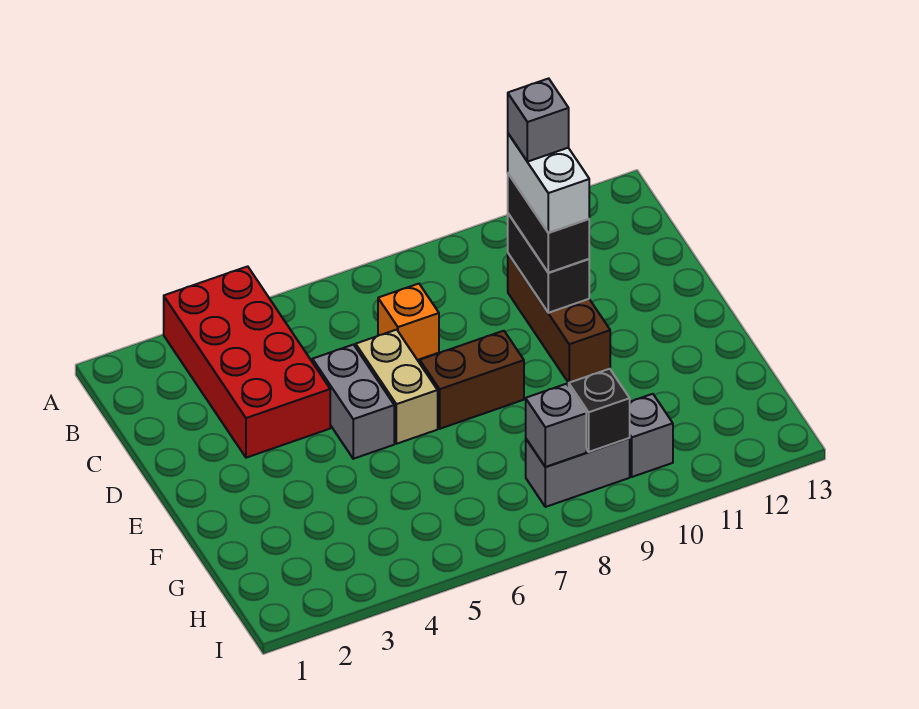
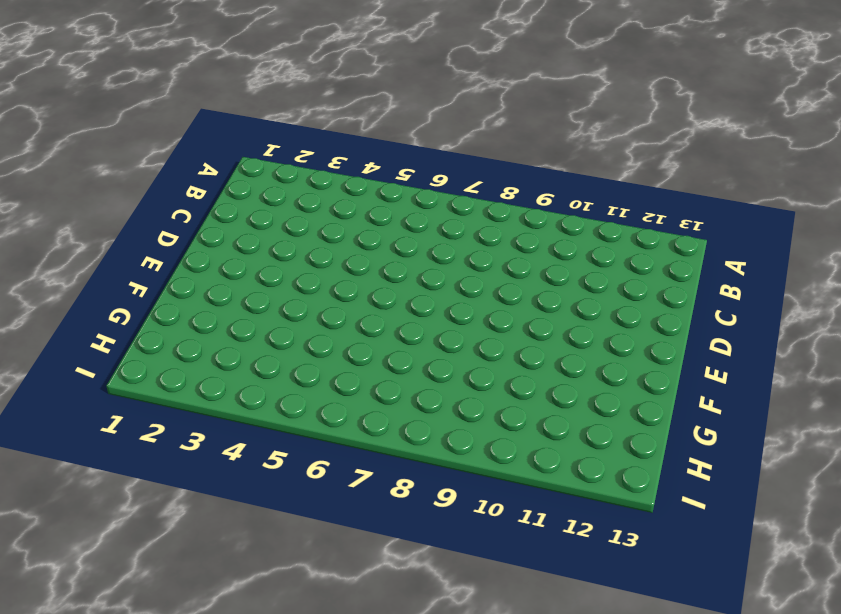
none -> red brick A3:D4 level 1
none -> orange brick C7 level 1
none -> brown brick C10:E10 level 1

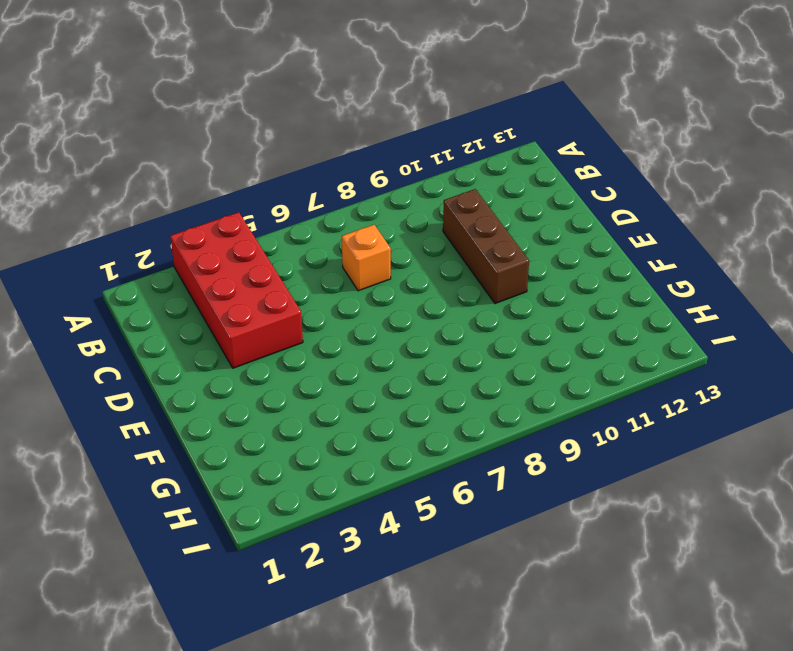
none -> grey brick D5:E5 level 1
none -> tan brick D6:E6 level 1
none -> brown brick E7:E8 level 1

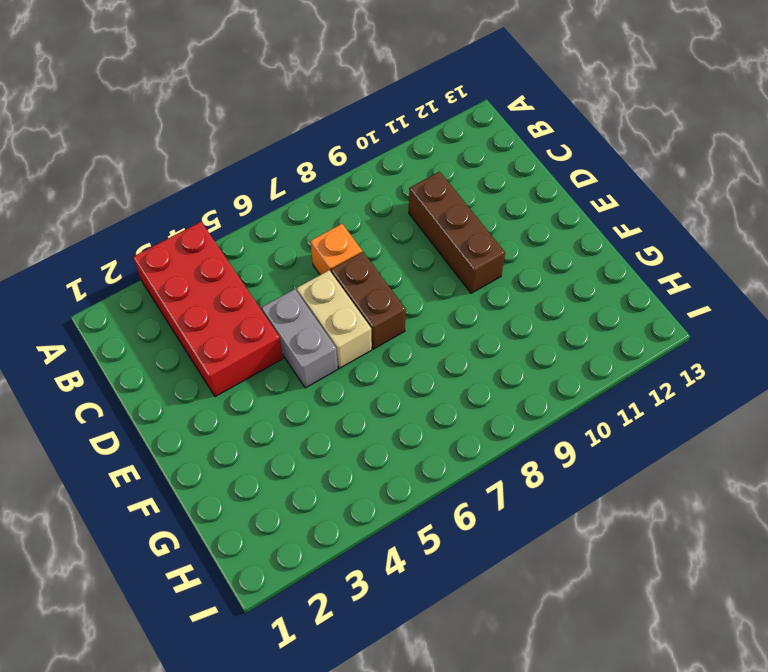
brown brick D7:E7 level 1 -> brown brick E7:E8 level 1
none -> grey brick H8:H9 level 1
none -> grey brick H10 level 1
none -> black brick C10:D10 level 2

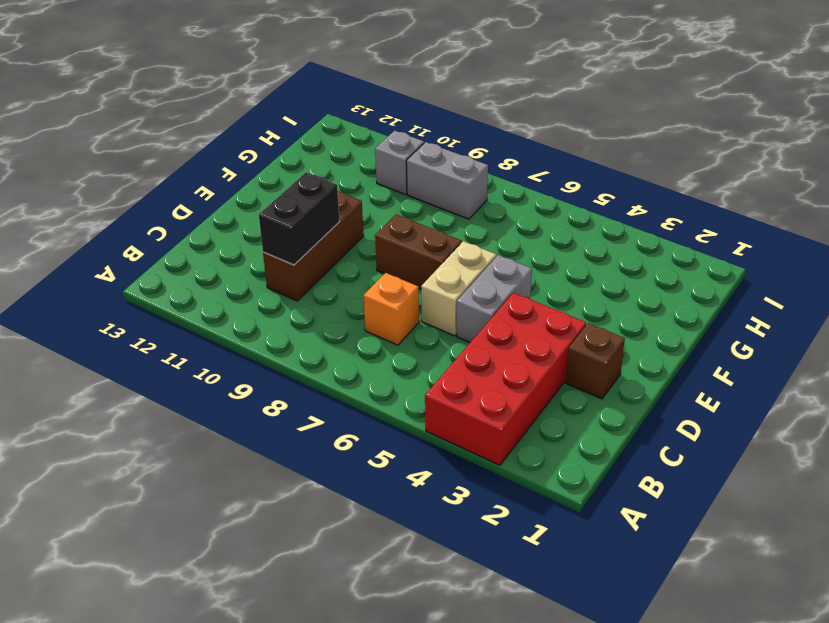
brown brick D2 level 1 -> none
none -> grey brick H8 level 2
none -> black brick H9 level 2
none -> black brick C10:D10 level 3

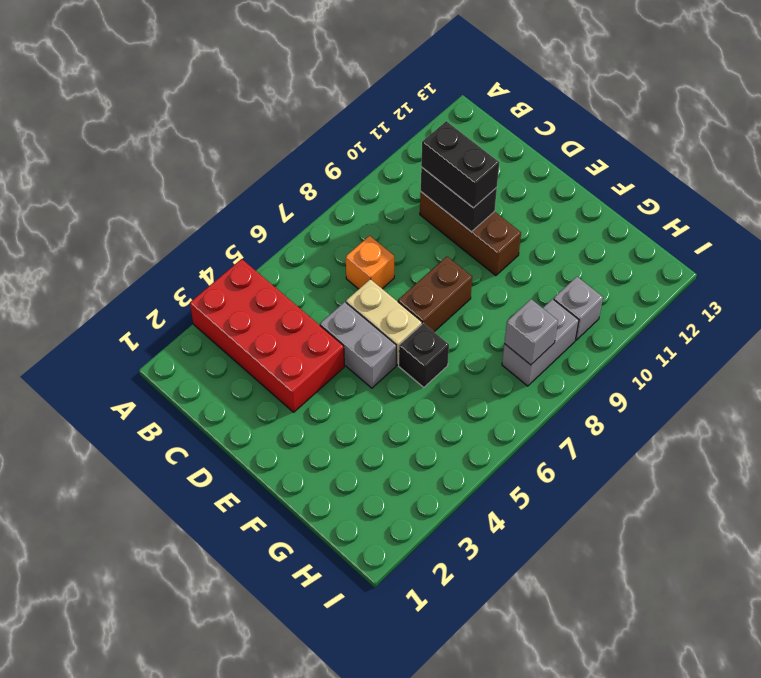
black brick F6 level 1 -> black brick H9 level 2
none -> white brick C10:D10 level 4
none -> grey brick C10 level 5

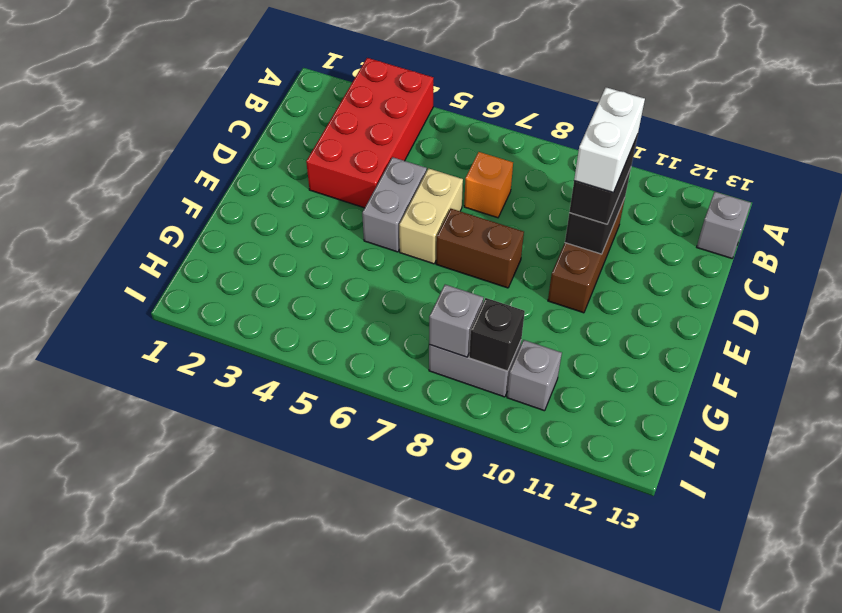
grey brick B13 level 1 -> grey brick C10 level 5

